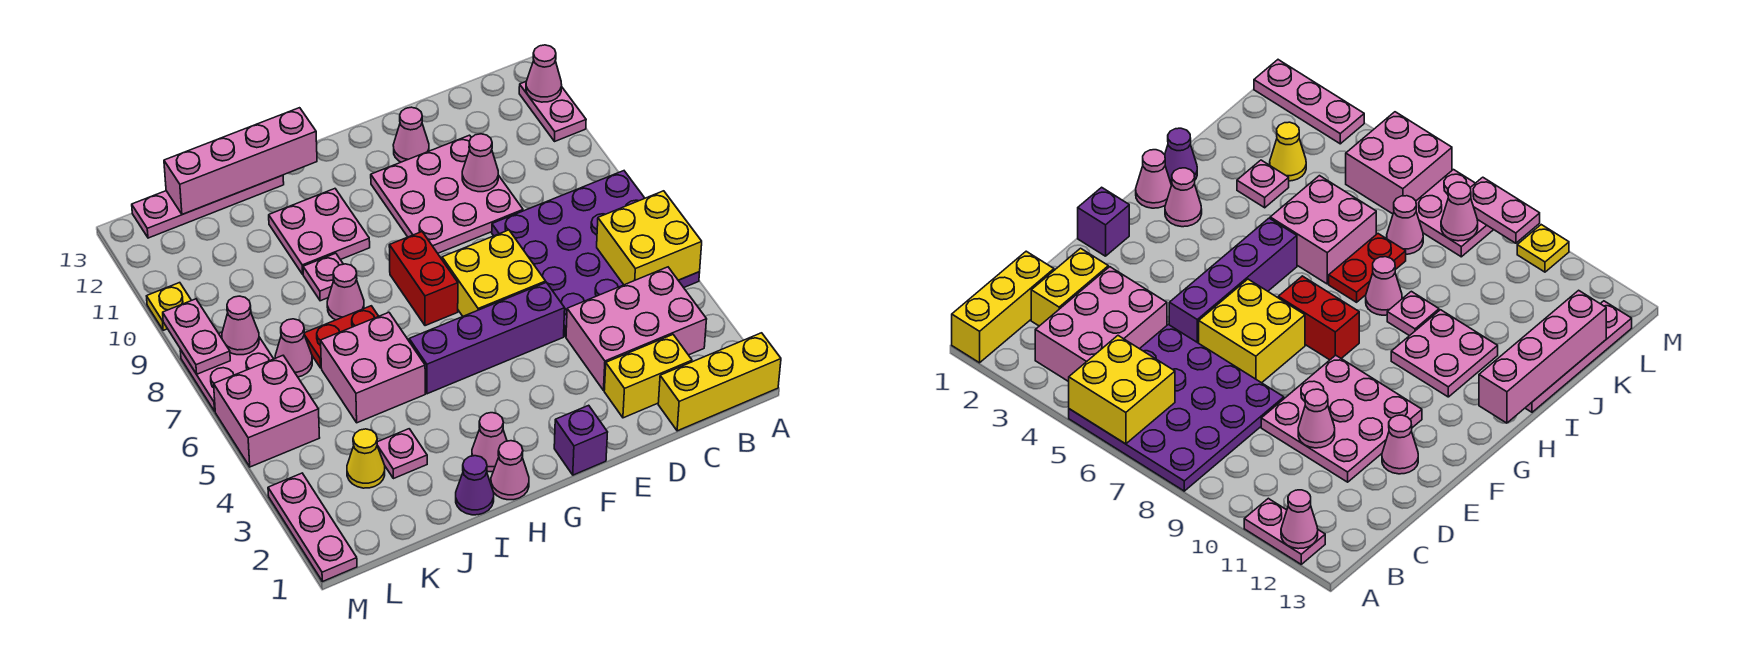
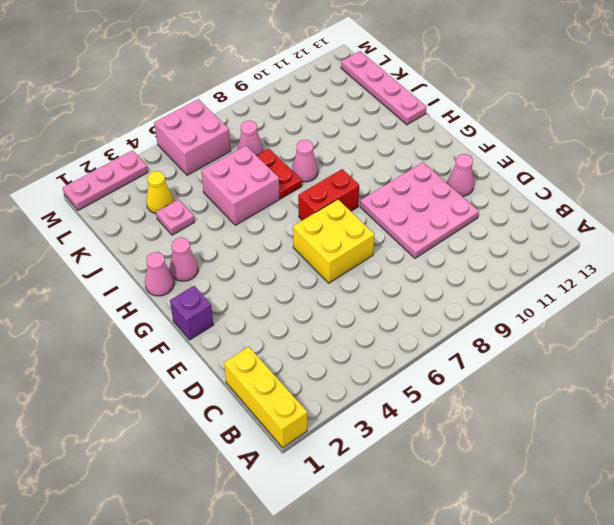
none -> purple plate A5:D8 level 1
none -> pink plate A11:A12 level 1
none -> pink brick B3:D4 level 1
none -> yellow brick C2:D2 level 1

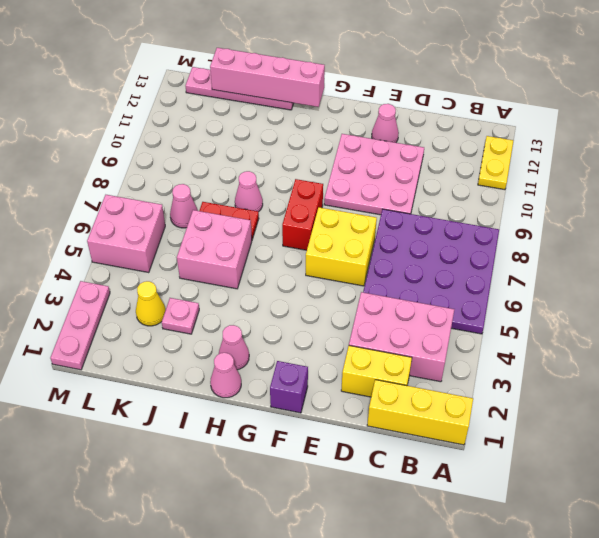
yellow plate A11:A12 level 1 -> pink plate A11:A12 level 1
none -> purple brick E5:H5 level 1
none -> pink plate H10:I11 level 1
none -> purple cone I1 level 1
none -> pink plate I9 level 1

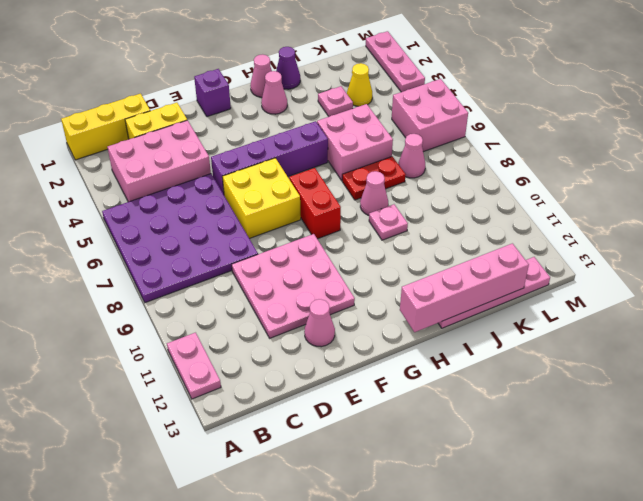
none -> pink plate H10:I11 level 1
none -> pink plate L7:M8 level 1
none -> yellow plate M10 level 1
none -> yellow brick A5:B6 level 2

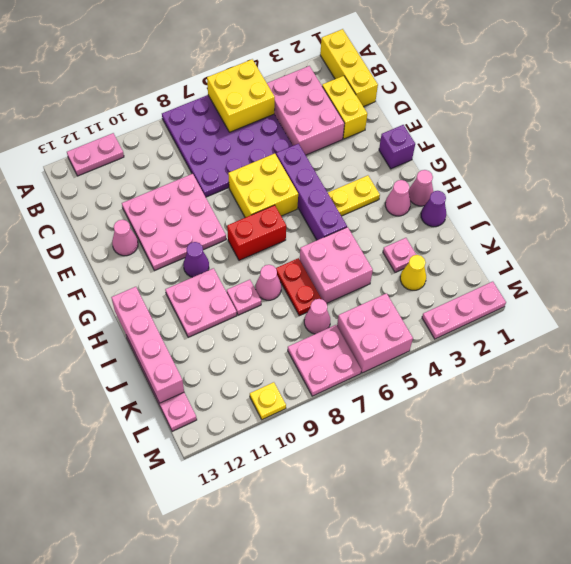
yellow plate G3:G4 level 1 -> none
purple cone G10 level 1 -> none
none -> pink cone A12 level 2
none -> pink cone D10 level 2
none -> pink cone L8 level 2
none -> pink plate M8:M9 level 2

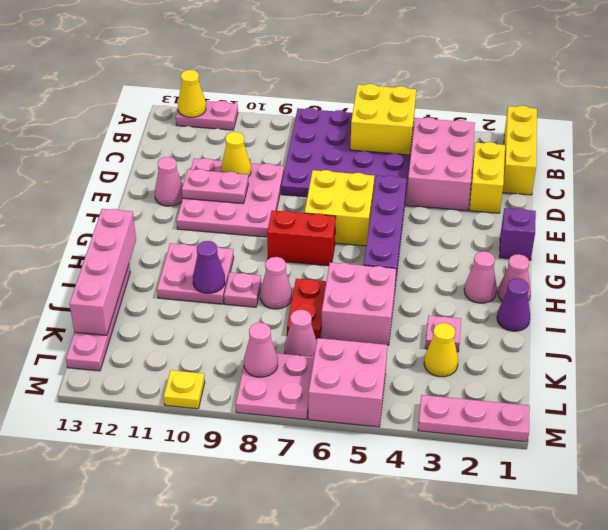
yellow cone A12 level 2 -> pink cone A12 level 2
yellow cone D10 level 2 -> pink cone D10 level 2
pink plate E10:E11 level 2 -> pink plate M8:M9 level 2
purple cone I10 level 2 -> none

